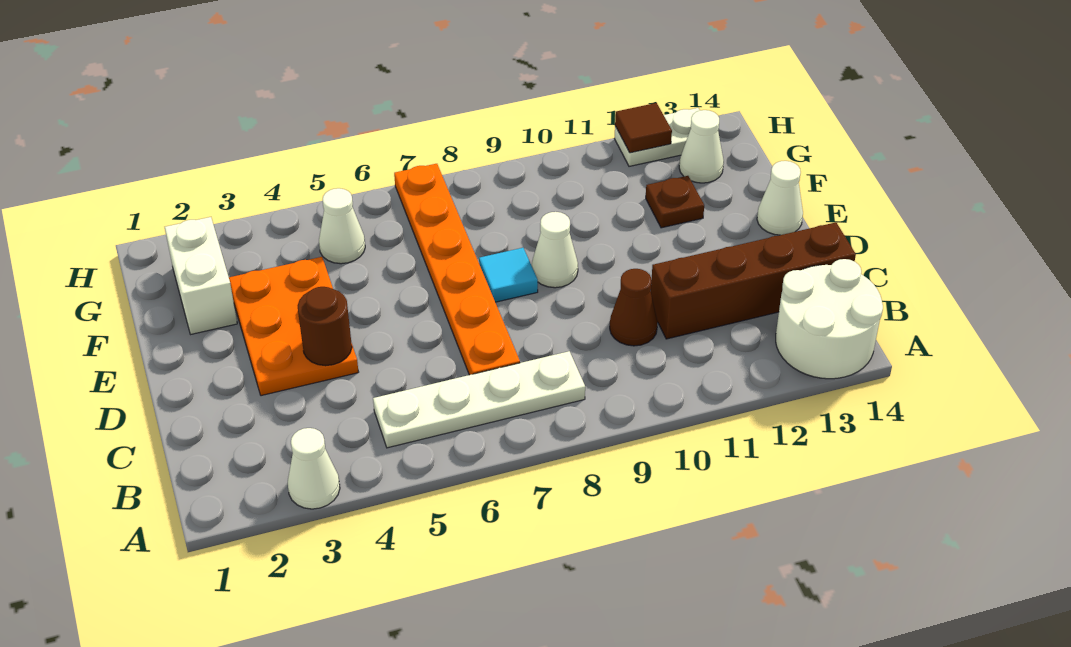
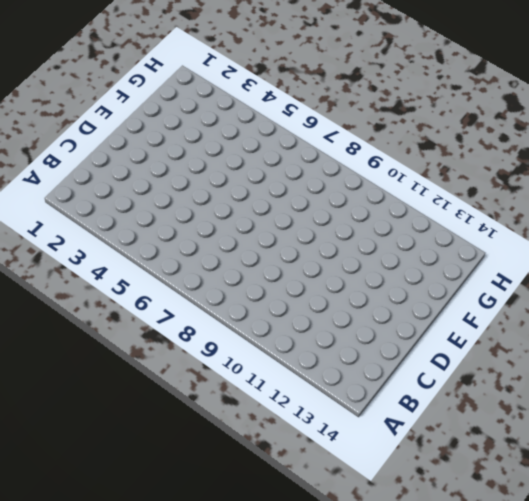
none -> white cone A3 level 1
none -> white round brick A13:B14 level 1
none -> white plate B5:B8 level 1

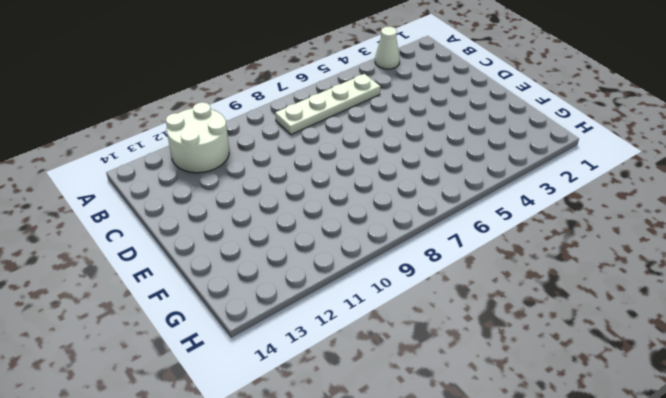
white round brick A11:B12 level 1 -> white round brick A13:B14 level 1
none -> orange plate C7:H7 level 1
none -> brown cone C10 level 1
none -> brown brick C11:C14 level 1

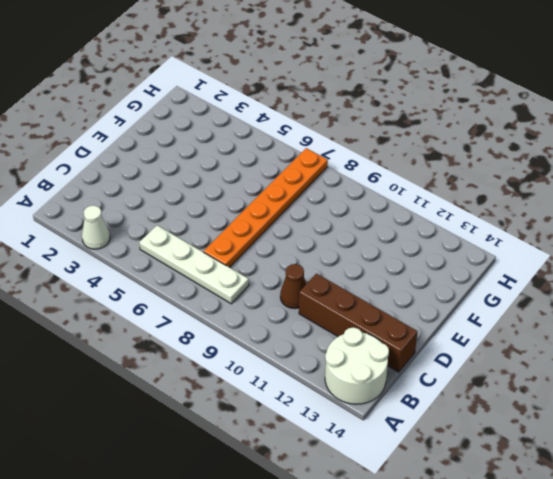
none -> orange plate D3:F4 level 1
none -> cyan tile E8 level 1
none -> white cone E9 level 1

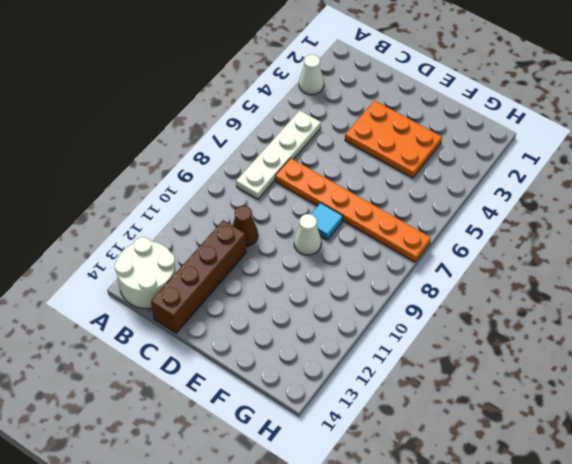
none -> white cone E14 level 1
none -> white brick F2:G2 level 1
none -> brown plate F12 level 1

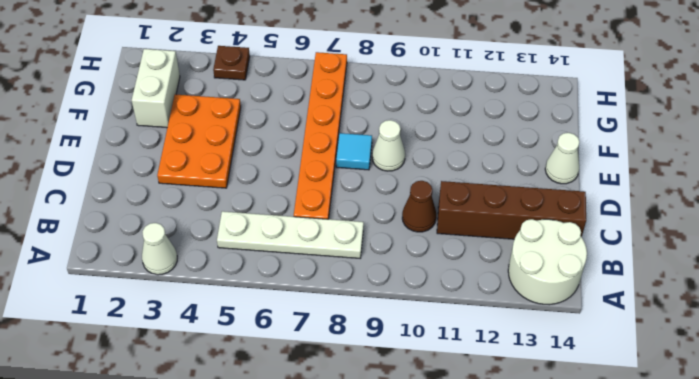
brown plate H4 level 1 -> brown plate F12 level 1
none -> white cone G5 level 1
none -> white cone G13 level 1
none -> white plate H12:H13 level 1

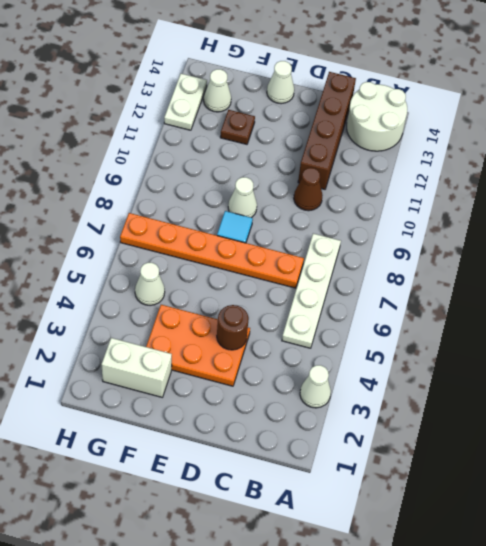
none -> brown tile H12 level 2

